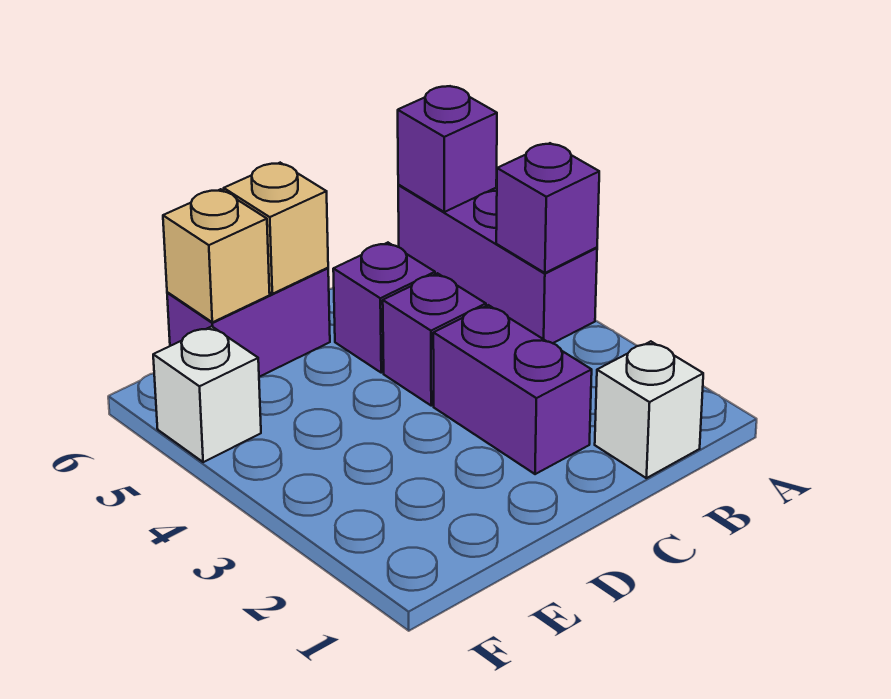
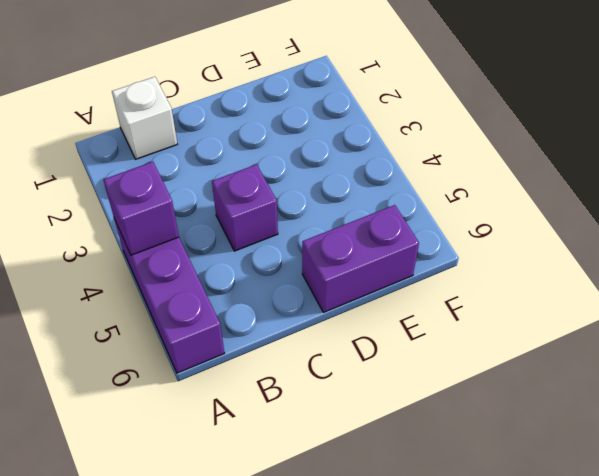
none -> purple brick C2:C3 level 1
none -> purple brick C5 level 1

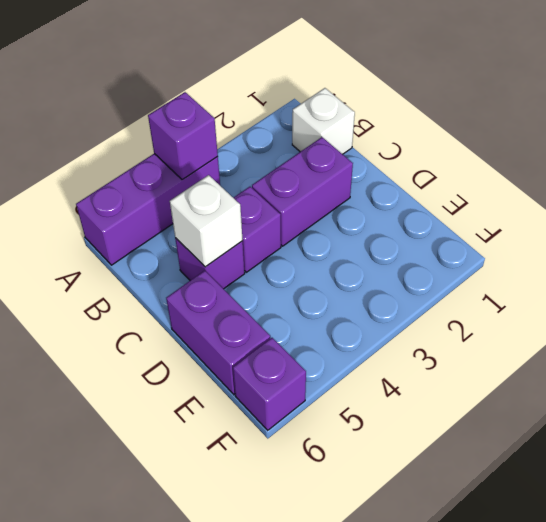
white brick C5 level 2 -> white brick F5 level 1
purple brick F6 level 1 -> purple brick A6 level 2
none -> tan brick D6 level 2
none -> tan brick E6 level 2

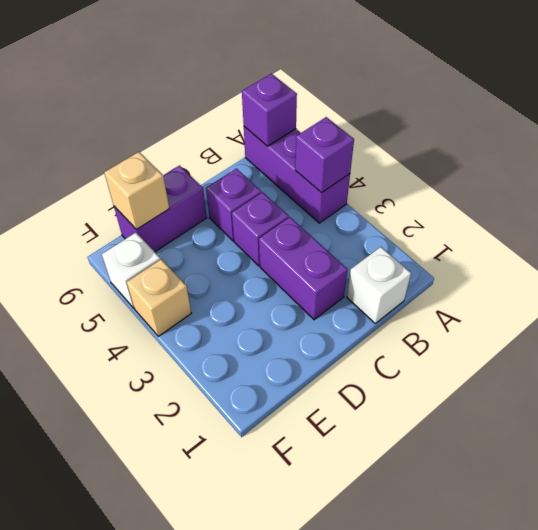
tan brick F4 level 1 -> tan brick D6 level 2

